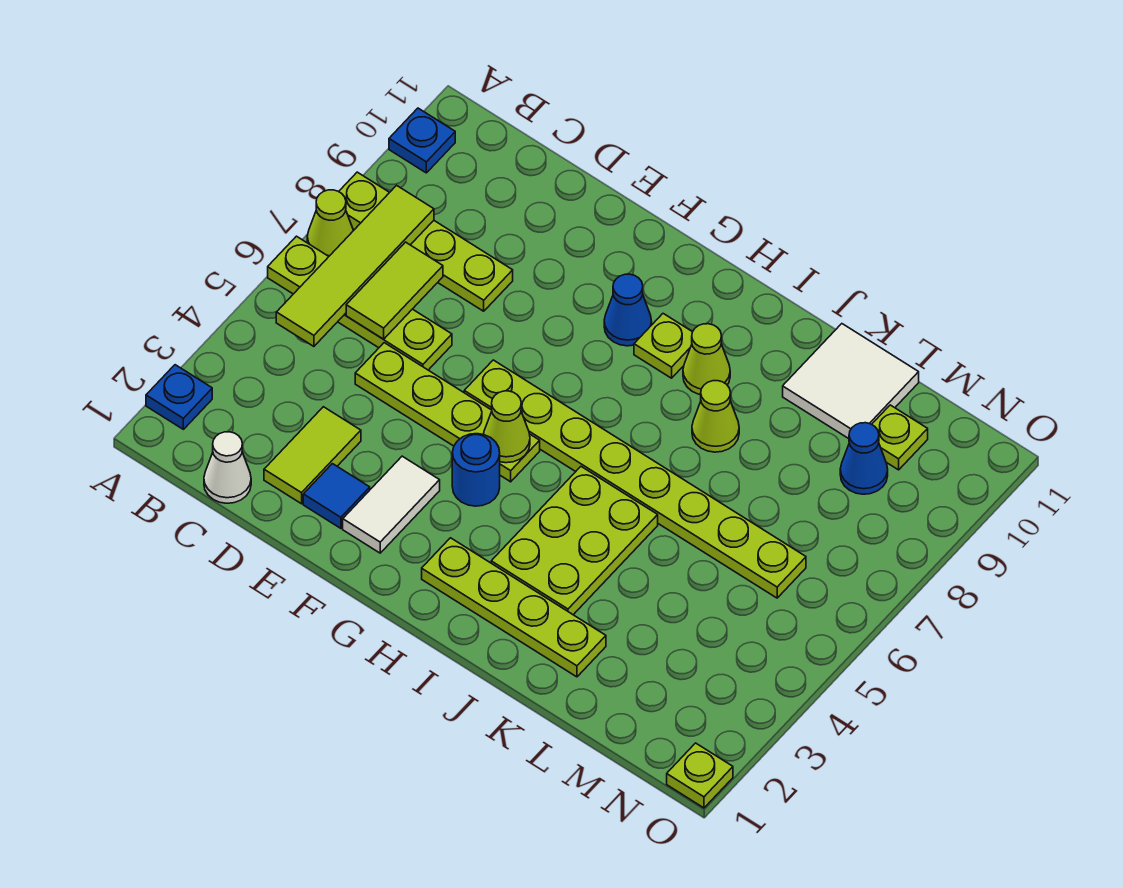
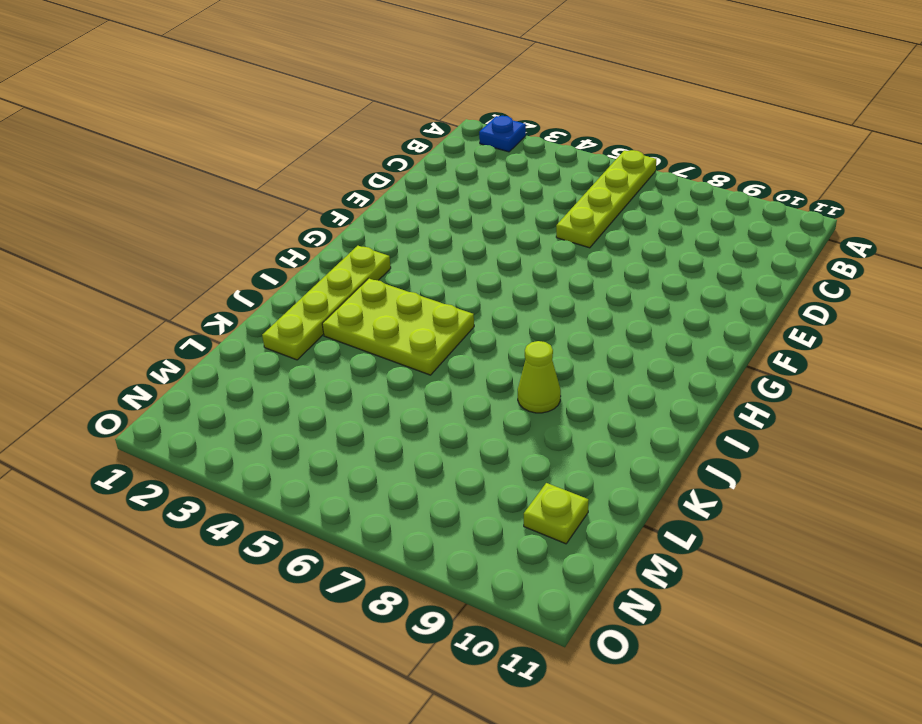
none -> lime cone A7 level 1
none -> lime plate A8:D8 level 1
none -> blue plate A10 level 1

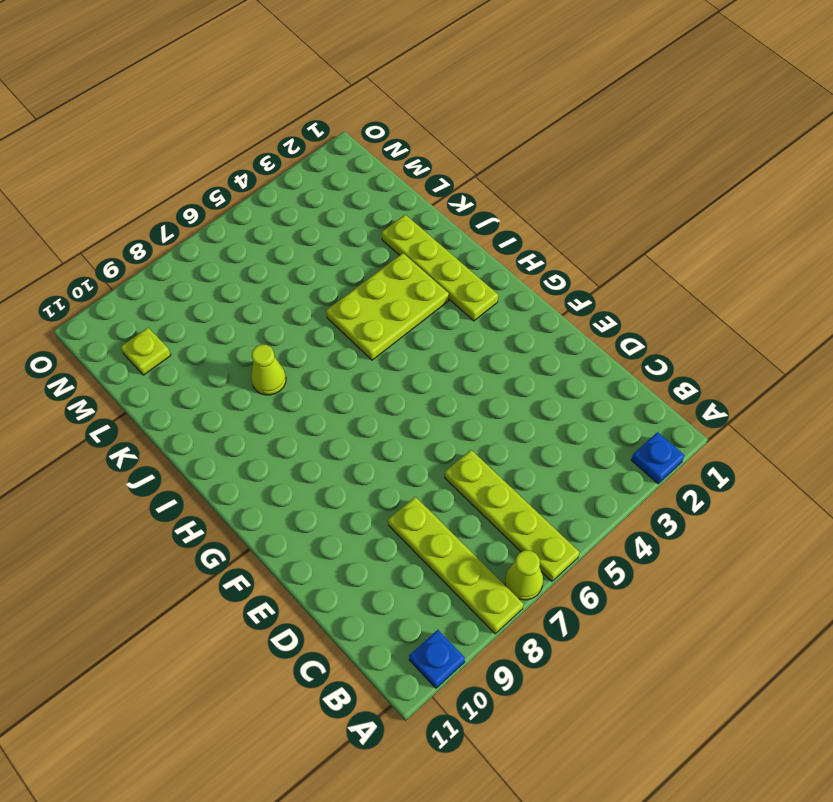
none -> white cone C1 level 1
none -> lime tile D2:D3 level 1
none -> lime plate D5:G5 level 1

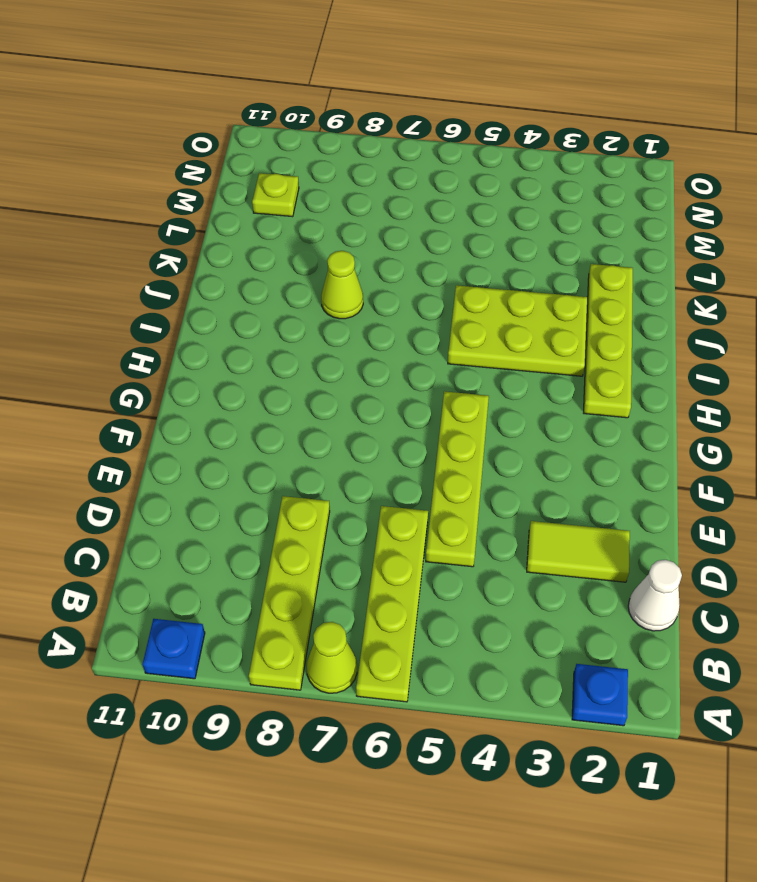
none -> blue tile E2 level 1
none -> white tile F2:F3 level 1
none -> lime plate F6:M6 level 1

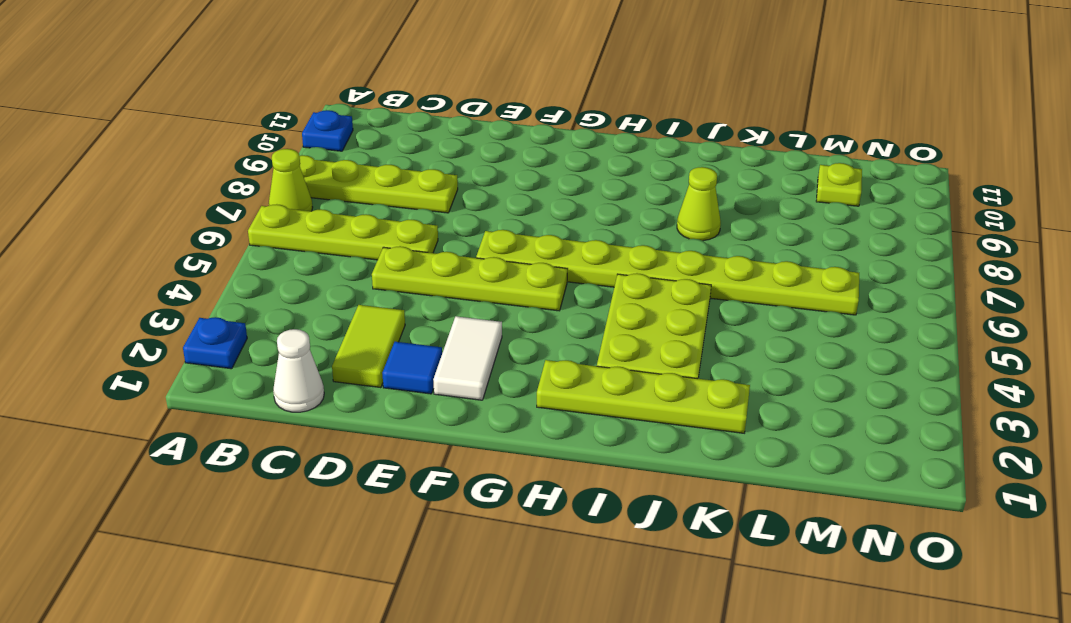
none -> blue round brick G4 level 1
none -> blue cone G9 level 1
none -> lime plate H9 level 1

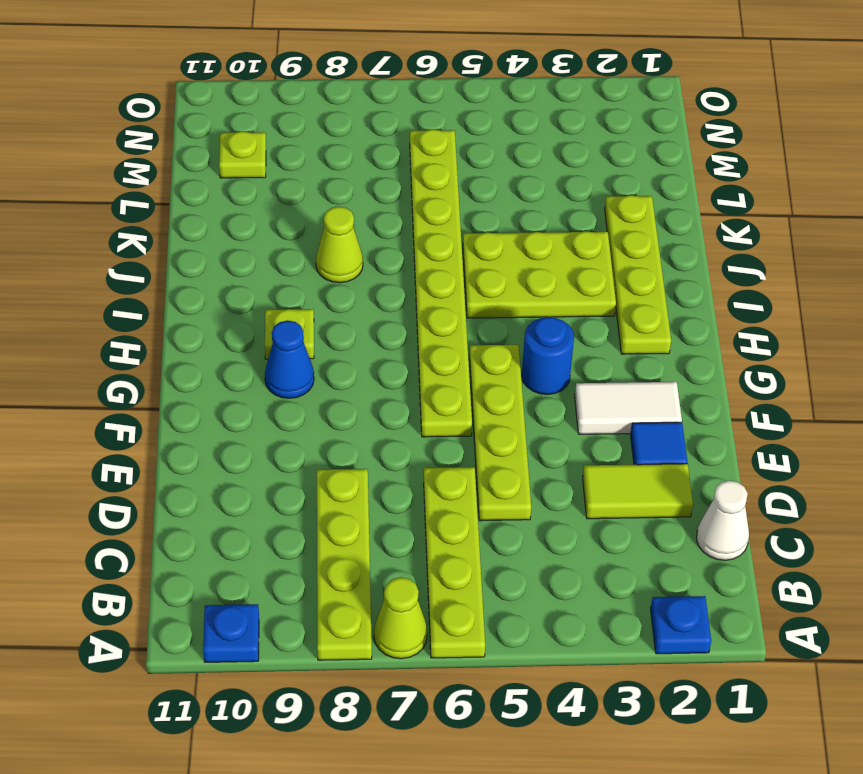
none -> lime cone I9 level 1
none -> white tile K10:L11 level 1
none -> blue cone M9 level 1

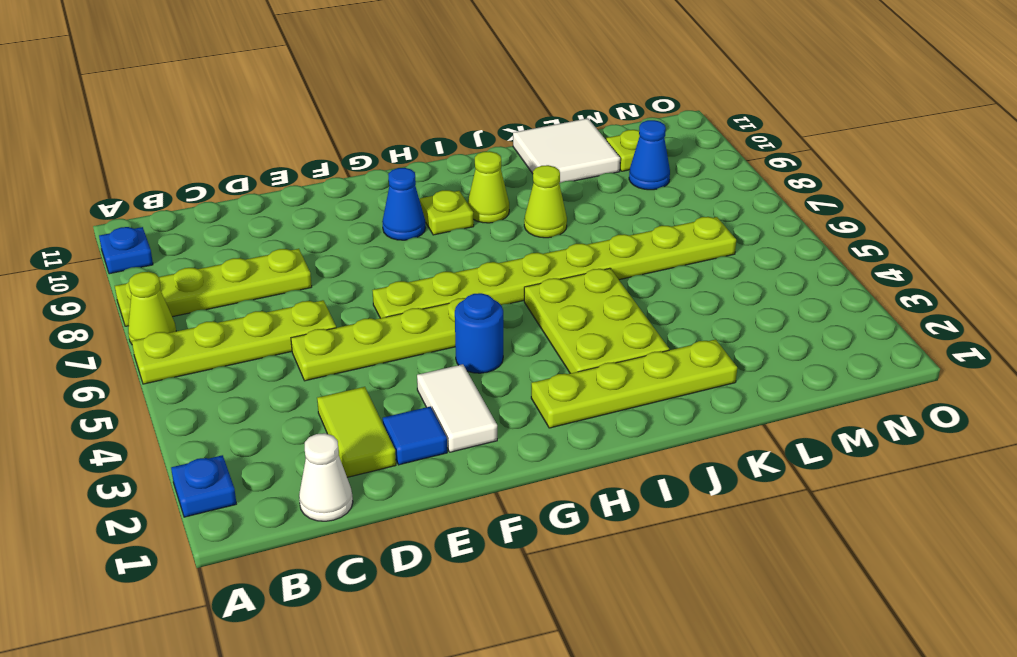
none -> lime plate O1 level 1
none -> lime tile B5:B8 level 2
none -> lime tile C6:C7 level 2

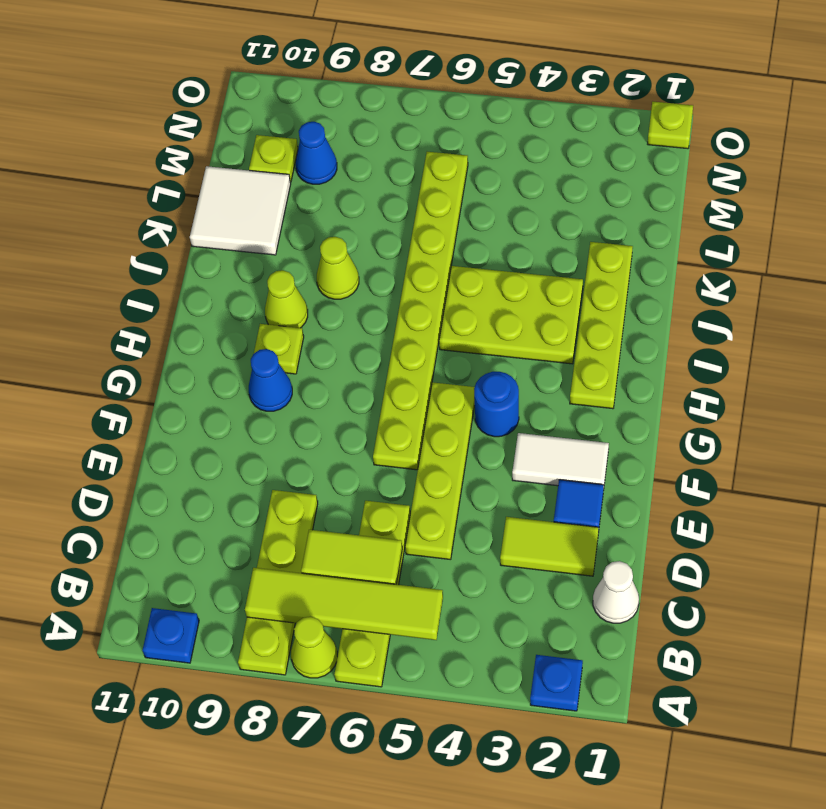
none -> lime cone G5 level 2

